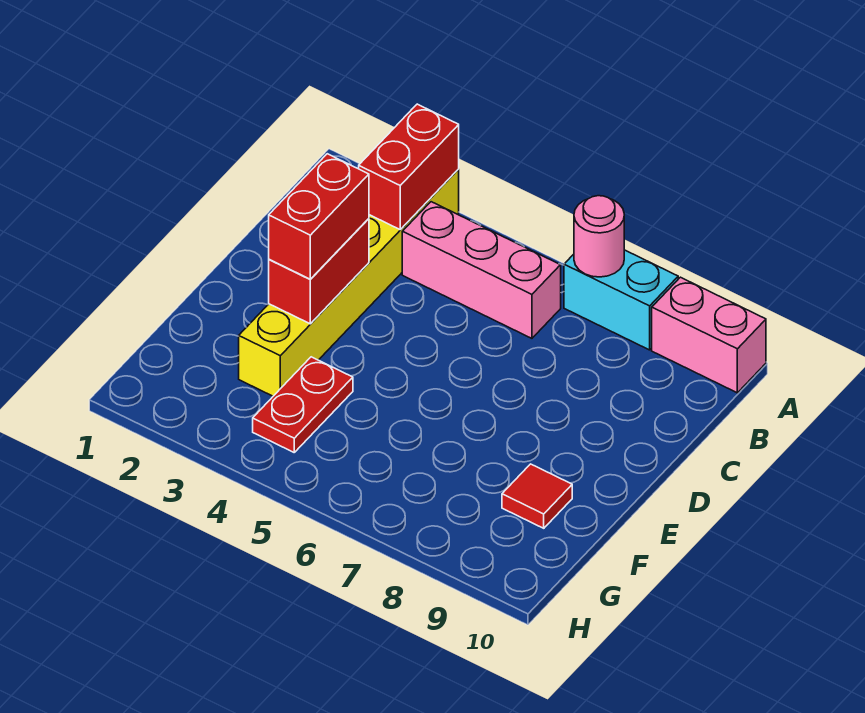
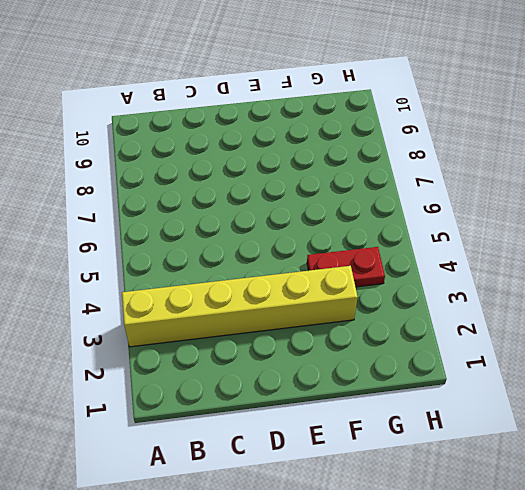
none -> cyan brick A7:A8 level 1
none -> pink brick A9:A10 level 1

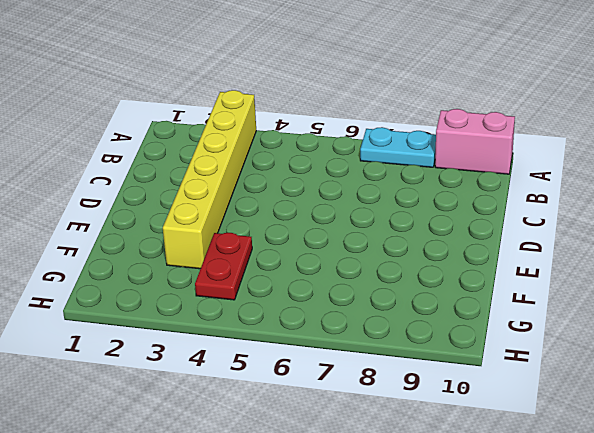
cyan plate A7:A8 level 1 -> cyan brick A7:A8 level 1
none -> pink brick B4:B6 level 1
none -> red tile F9 level 1

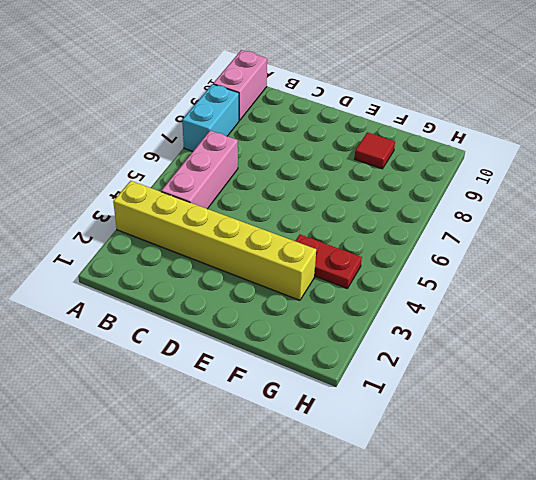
none -> red brick A3:B3 level 2
none -> pink round brick A7 level 2

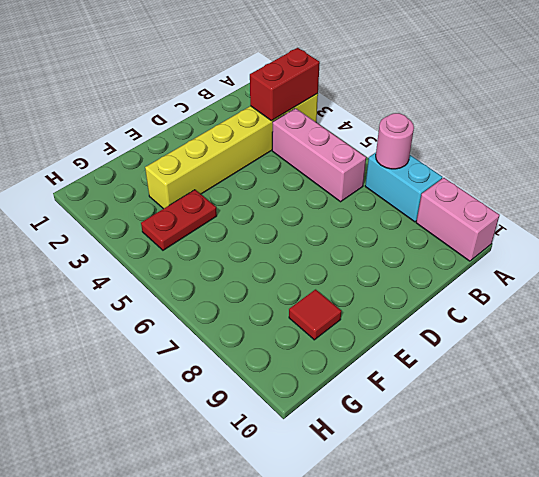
none -> red brick D3:E3 level 2
none -> red brick D3:E3 level 3

